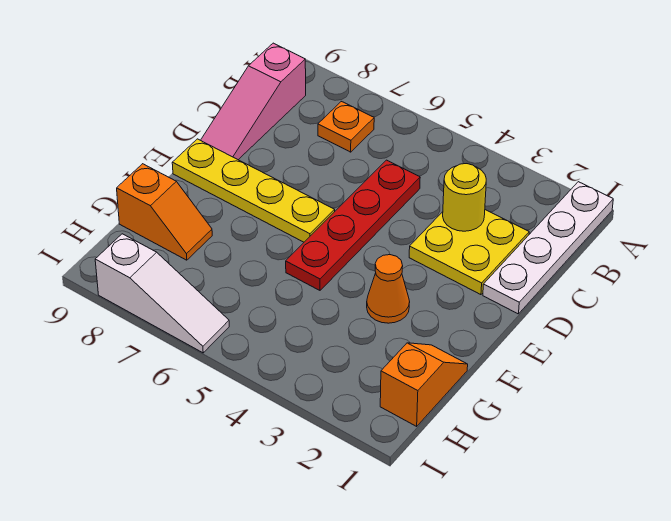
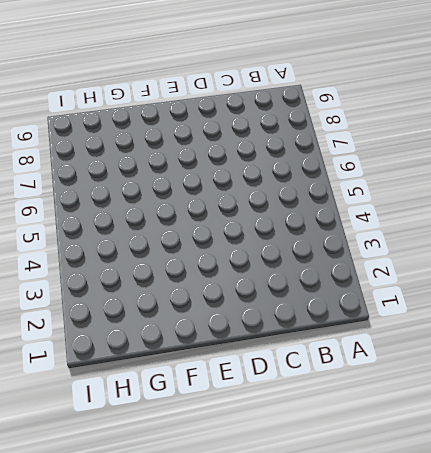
none -> white plate A1:D1 level 1
none -> orange plate B7 level 1

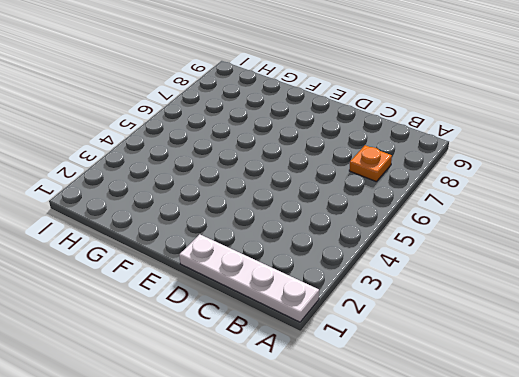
none -> pink slope B9:D9 level 1 top B
none -> yellow plate C2:D3 level 1

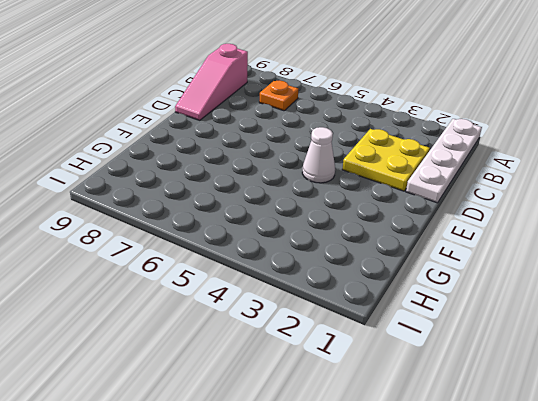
white cone E4 level 1 -> none
none -> red plate C5:F5 level 1
none -> yellow plate E6:E9 level 1

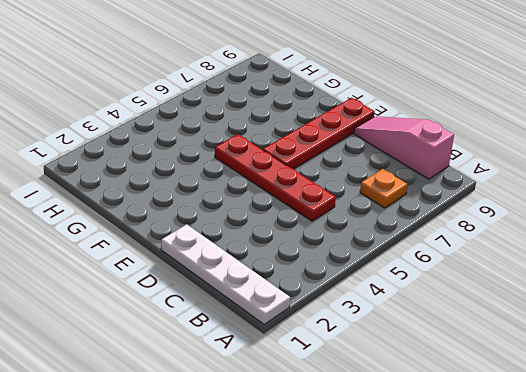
red plate E6:E9 level 1 -> yellow plate E6:E9 level 1
none -> yellow plate C2:D3 level 1
none -> orange cone F3 level 1

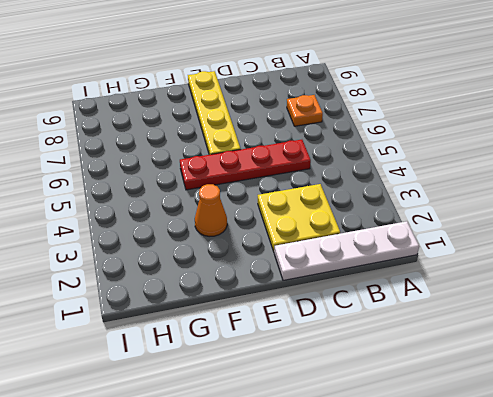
none -> pink slope B9:D9 level 1 top B
none -> orange slope G1:H1 level 1 top H

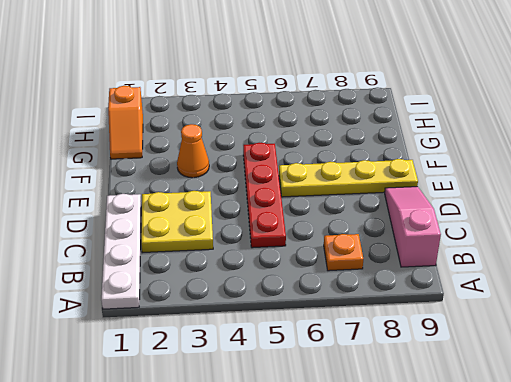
none -> orange slope G8:G9 level 1 top 9
none -> white slope I6:I8 level 1 top 8

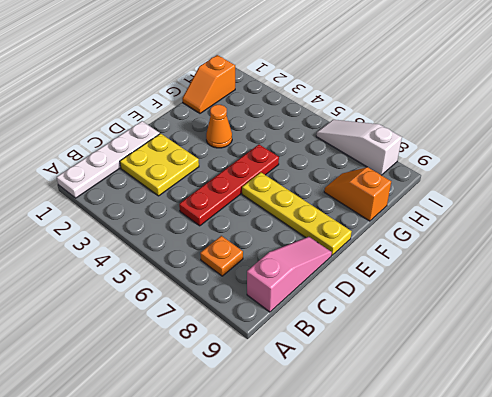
none -> yellow round brick C3 level 2

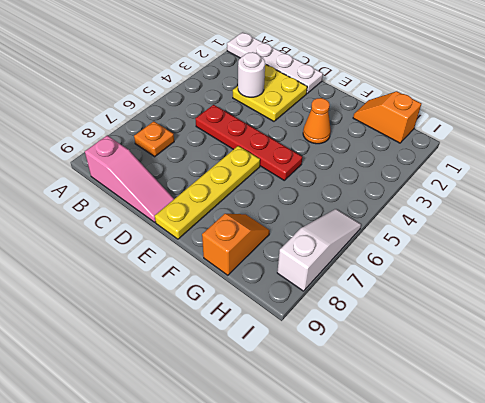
white round brick C3 level 2 -> yellow round brick C3 level 2

